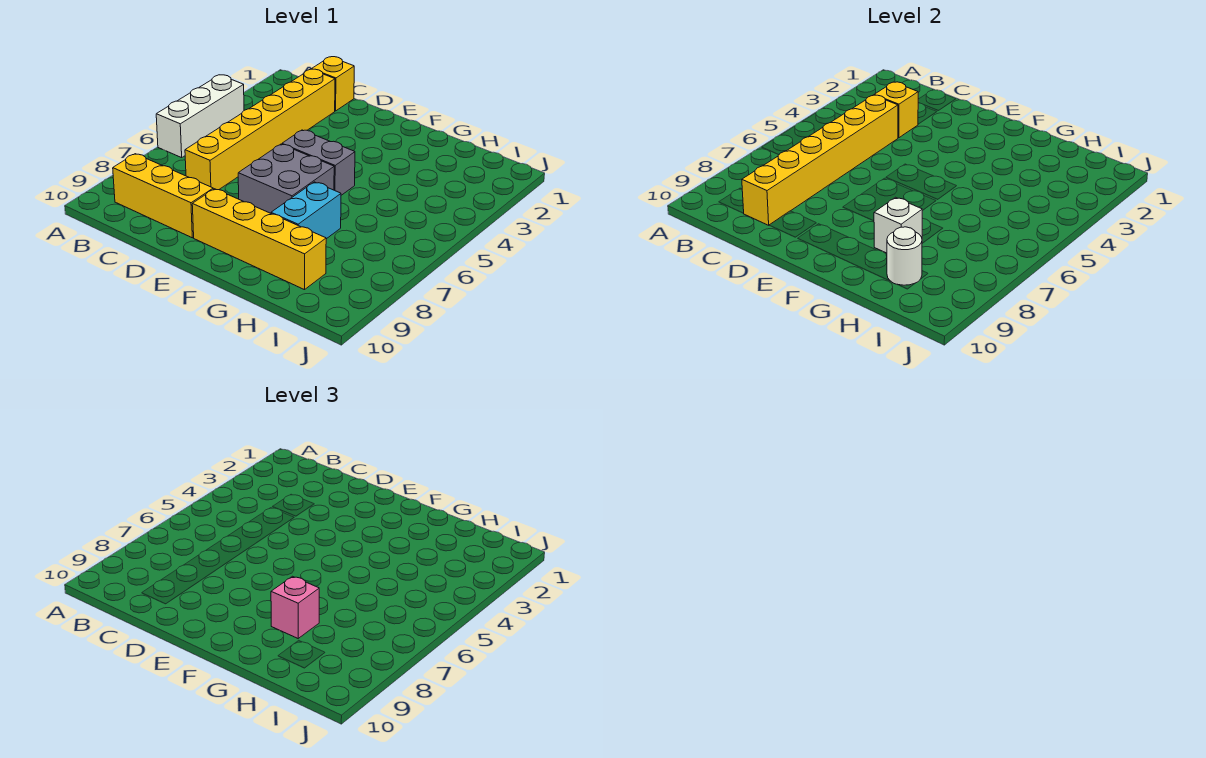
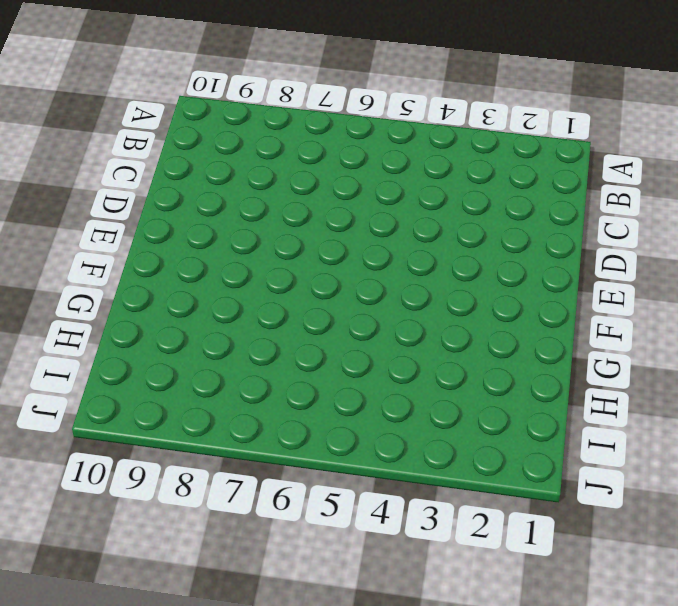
none -> white brick A4:A6 level 1
none -> yellow brick B9:D9 level 1
none -> yellow brick C1 level 1

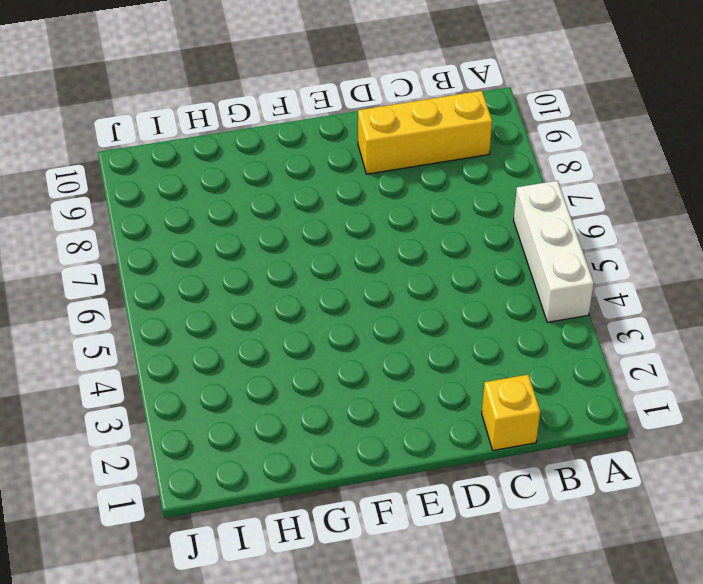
none -> yellow brick C2:C7 level 1
none -> grey brick E5:F5 level 1
none -> grey brick E6:F7 level 1

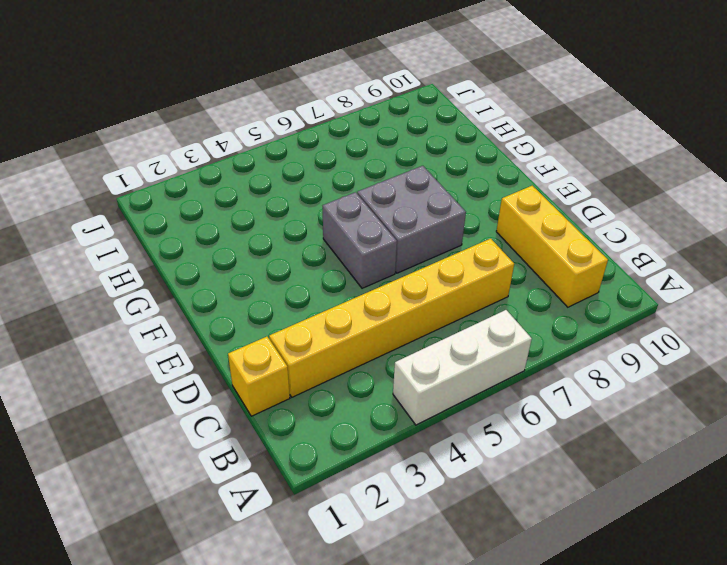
none -> yellow brick E9:H9 level 1
none -> cyan brick G7:G8 level 1
none -> yellow brick C3 level 2

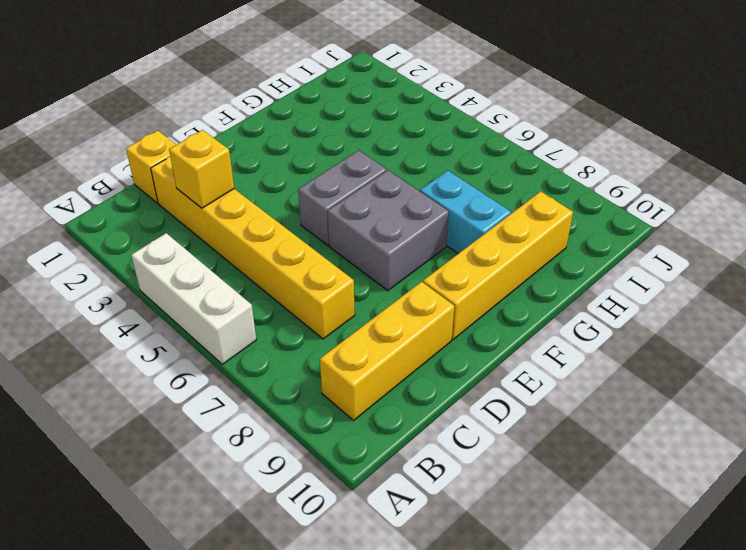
none -> yellow brick C4:C9 level 2
none -> white brick G8 level 2
none -> white round brick H9 level 2

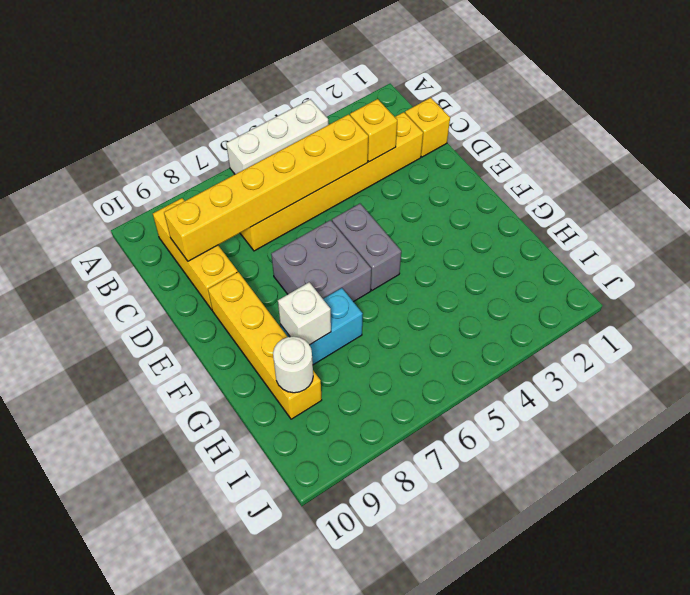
none -> pink brick G8 level 3

